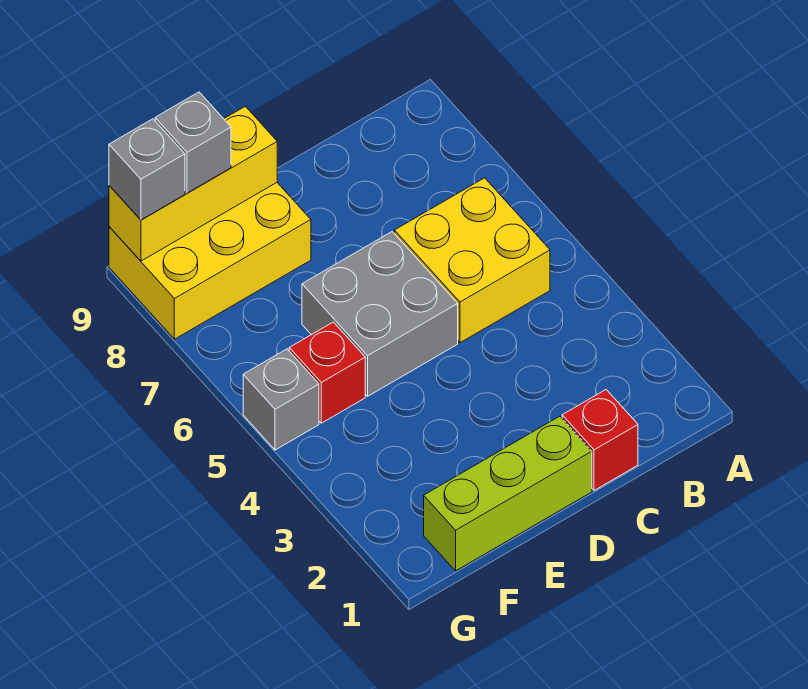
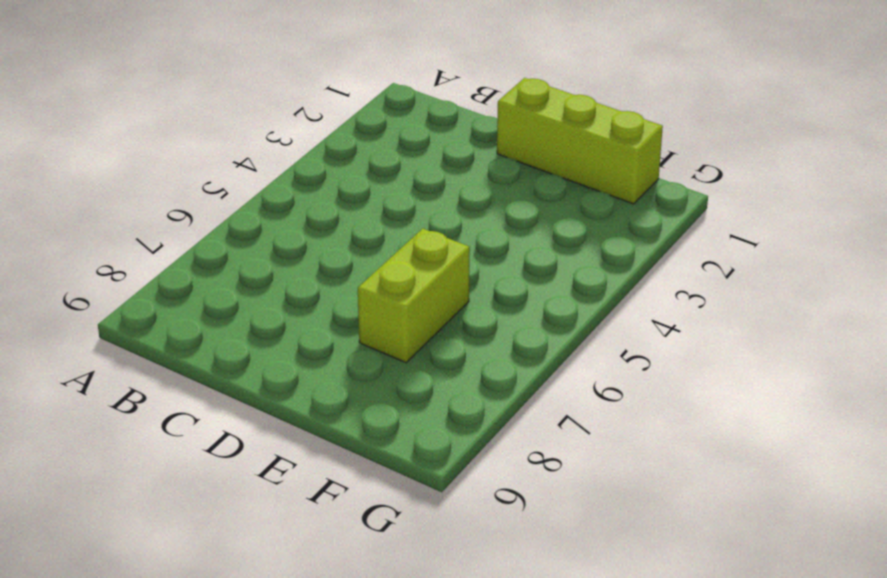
lime brick E6:E7 level 1 -> grey brick D5:E6 level 1
none -> yellow brick B5:C6 level 1
none -> red brick C1 level 1

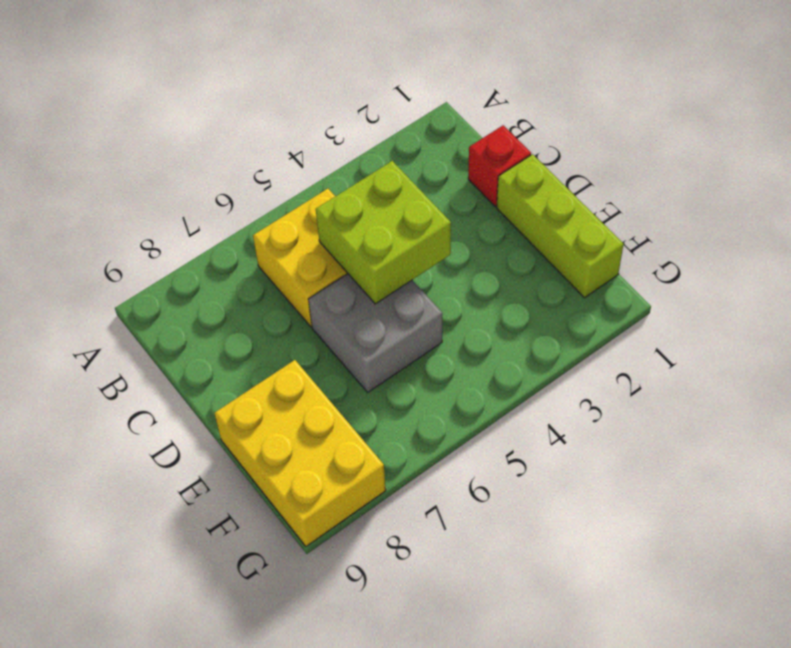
lime brick C4:D5 level 2 -> none
none -> red brick F5 level 1
none -> grey brick G5 level 1

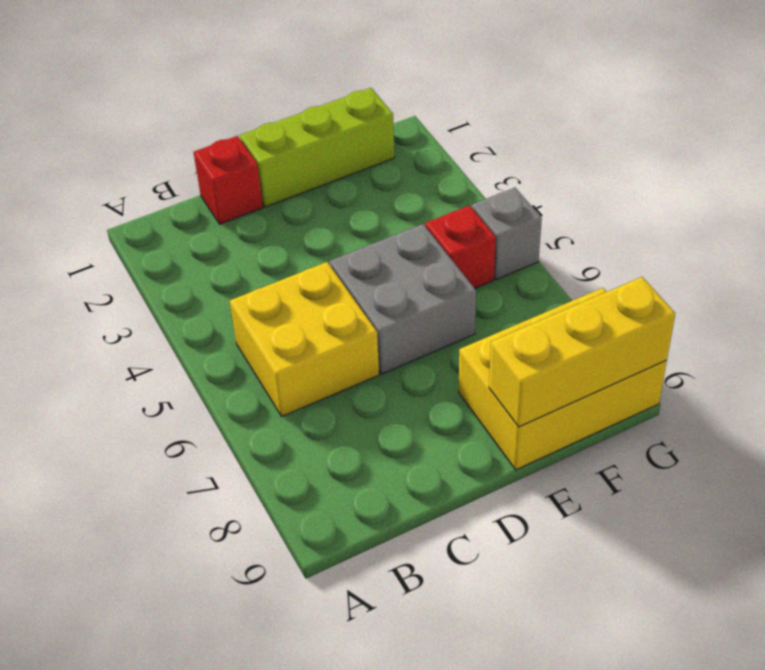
none -> grey brick F9 level 3
none -> grey brick G9 level 3

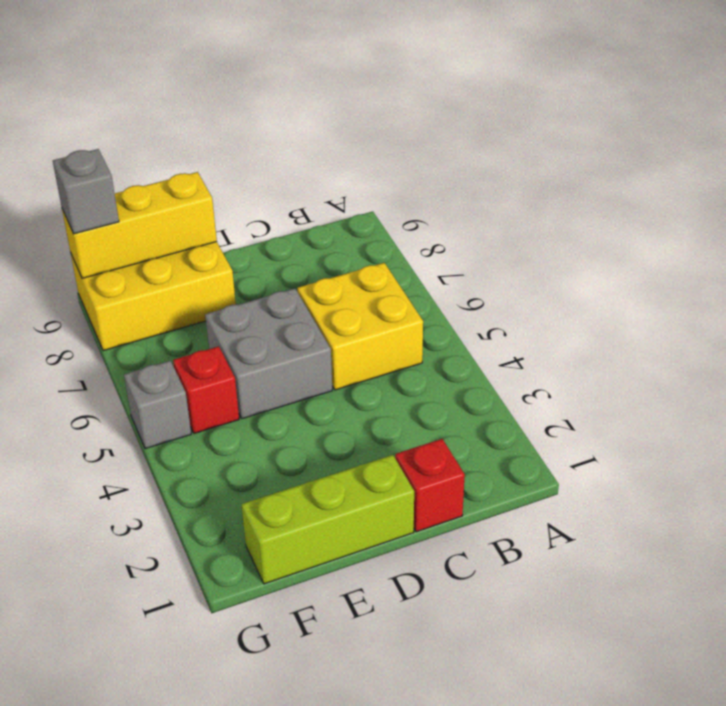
none -> grey brick F9 level 3

